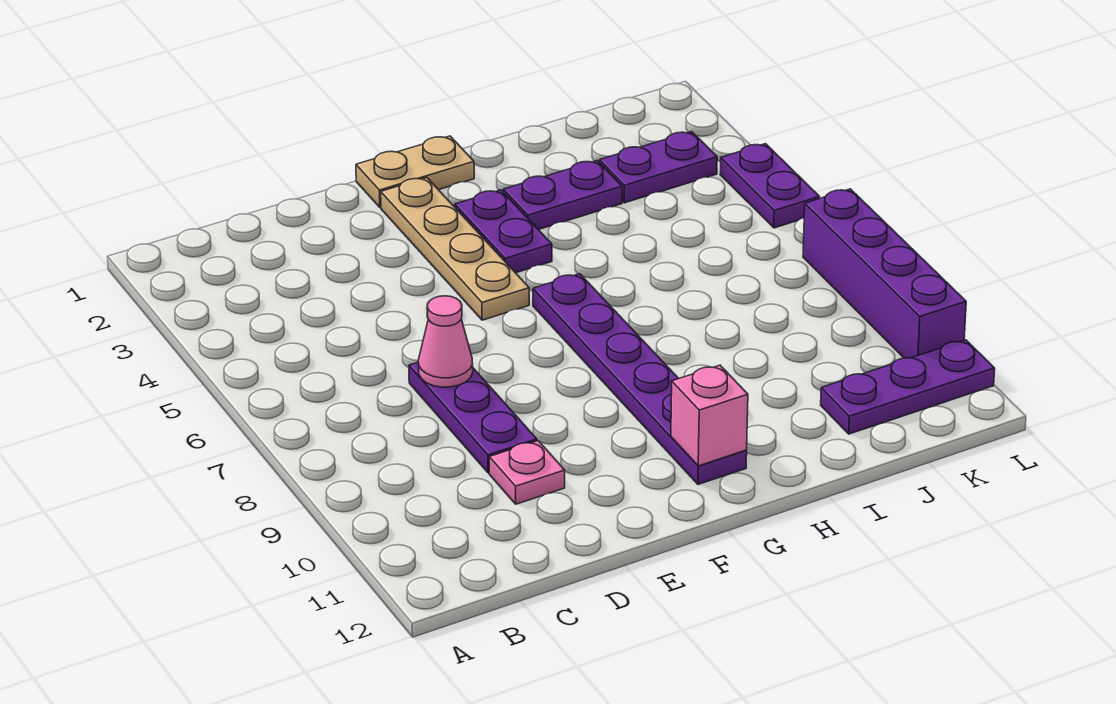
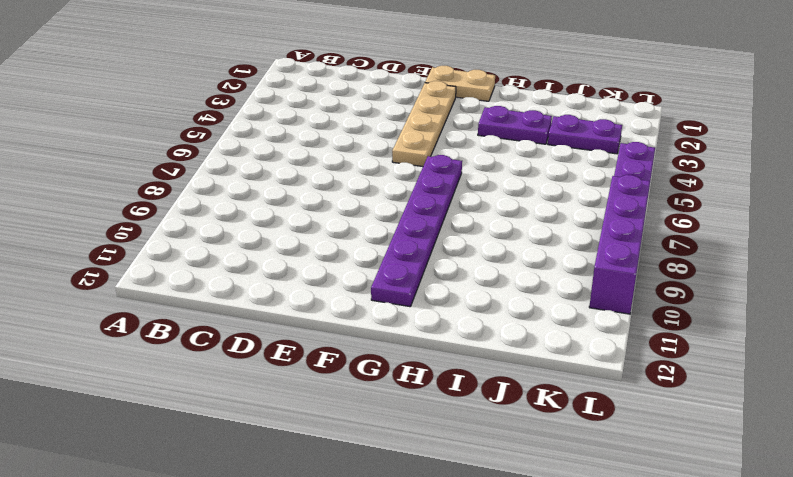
none -> purple plate D7:D9 level 1
none -> pink plate D10 level 1
none -> purple plate G3:G4 level 1

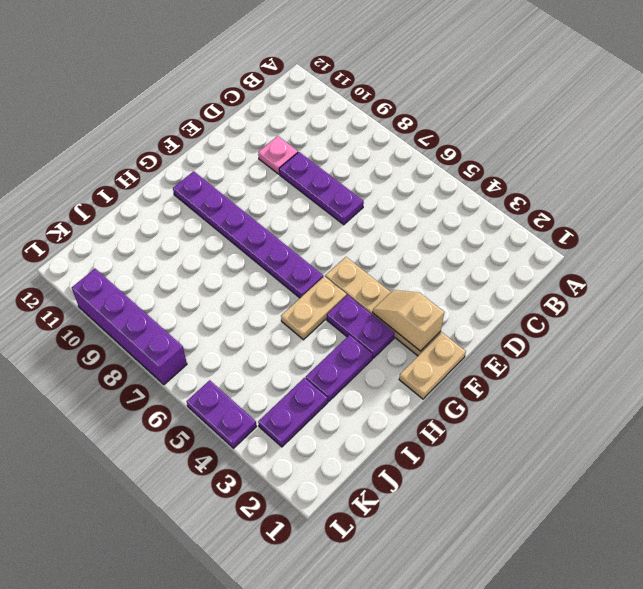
tan slope F2:F3 level 2 top 2 -> none
tan plate G5:H5 level 1 -> none
none -> purple plate J11:L11 level 1
none -> pink cone D7 level 2
none -> pink brick G11 level 2

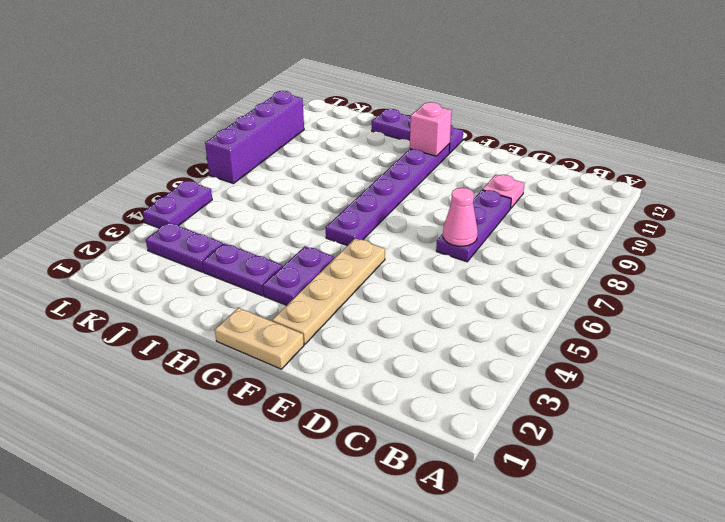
purple plate G12:I12 level 1 -> purple plate J11:L11 level 1

